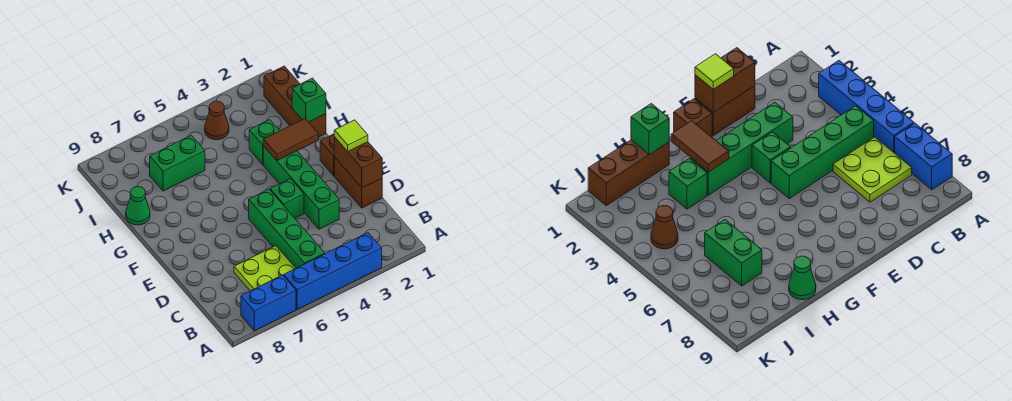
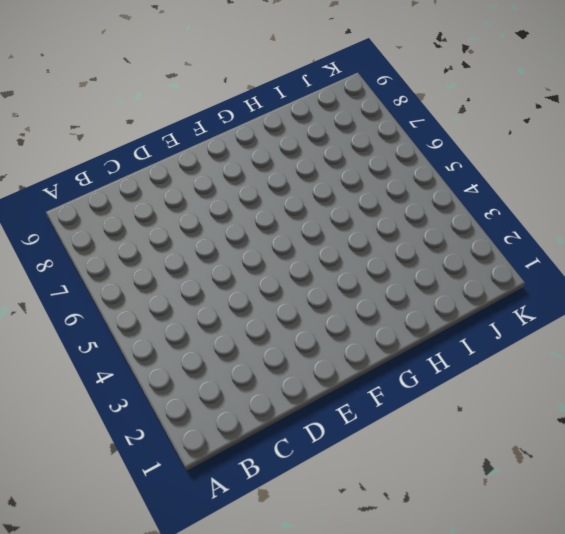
none -> blue brick A3:A6 level 1
none -> blue brick A7:A8 level 1
none -> green brick B5:E5 level 1

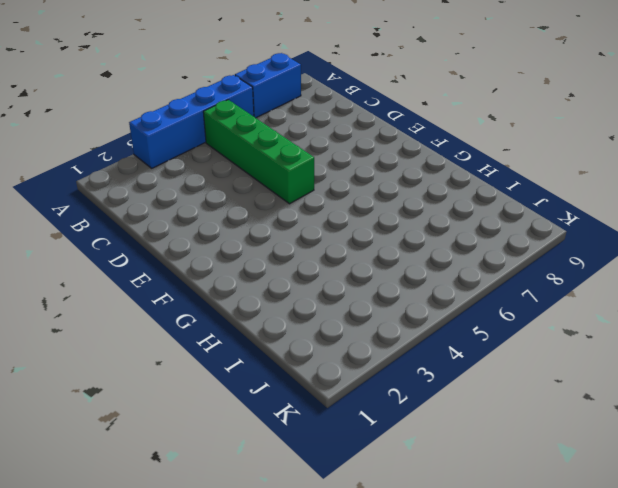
none -> lime plate B6:C7 level 1
none -> brown brick D1:E1 level 1
none -> green brick D3:G3 level 1

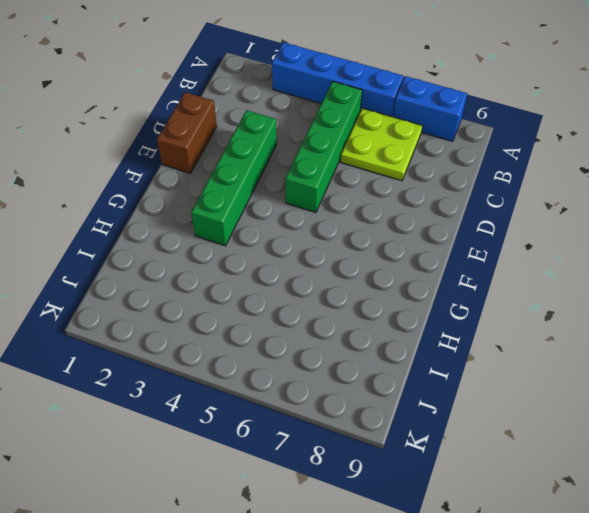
none -> green brick E4 level 1
none -> brown brick F1 level 1
none -> brown brick H1:J1 level 1

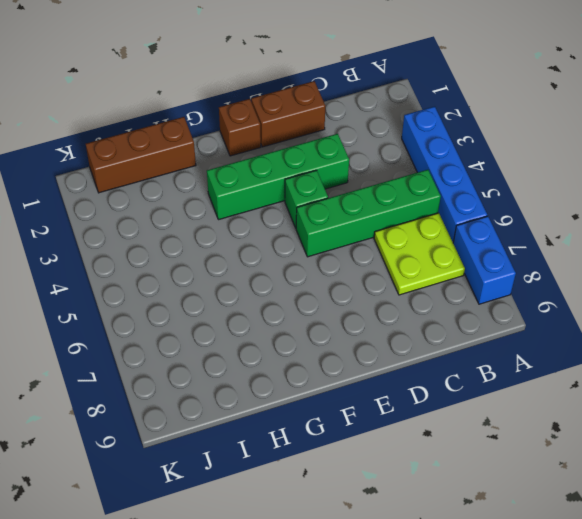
none -> green brick H3 level 1
none -> green cone H9 level 1
none -> green brick I6:I7 level 1

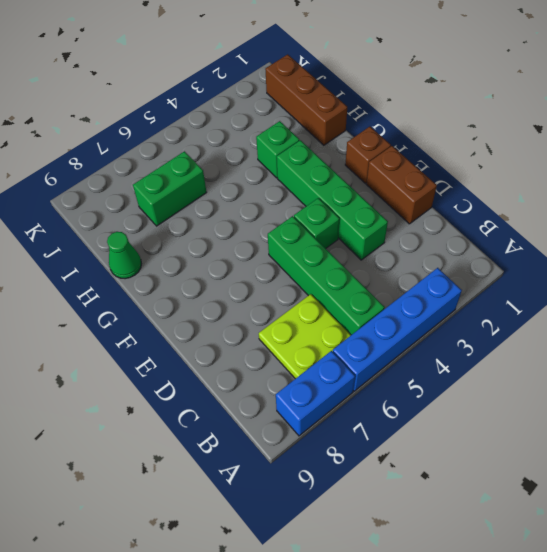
none -> brown cone J4 level 1
none -> brown brick D1:E1 level 2
none -> brown tile G2:G3 level 2

